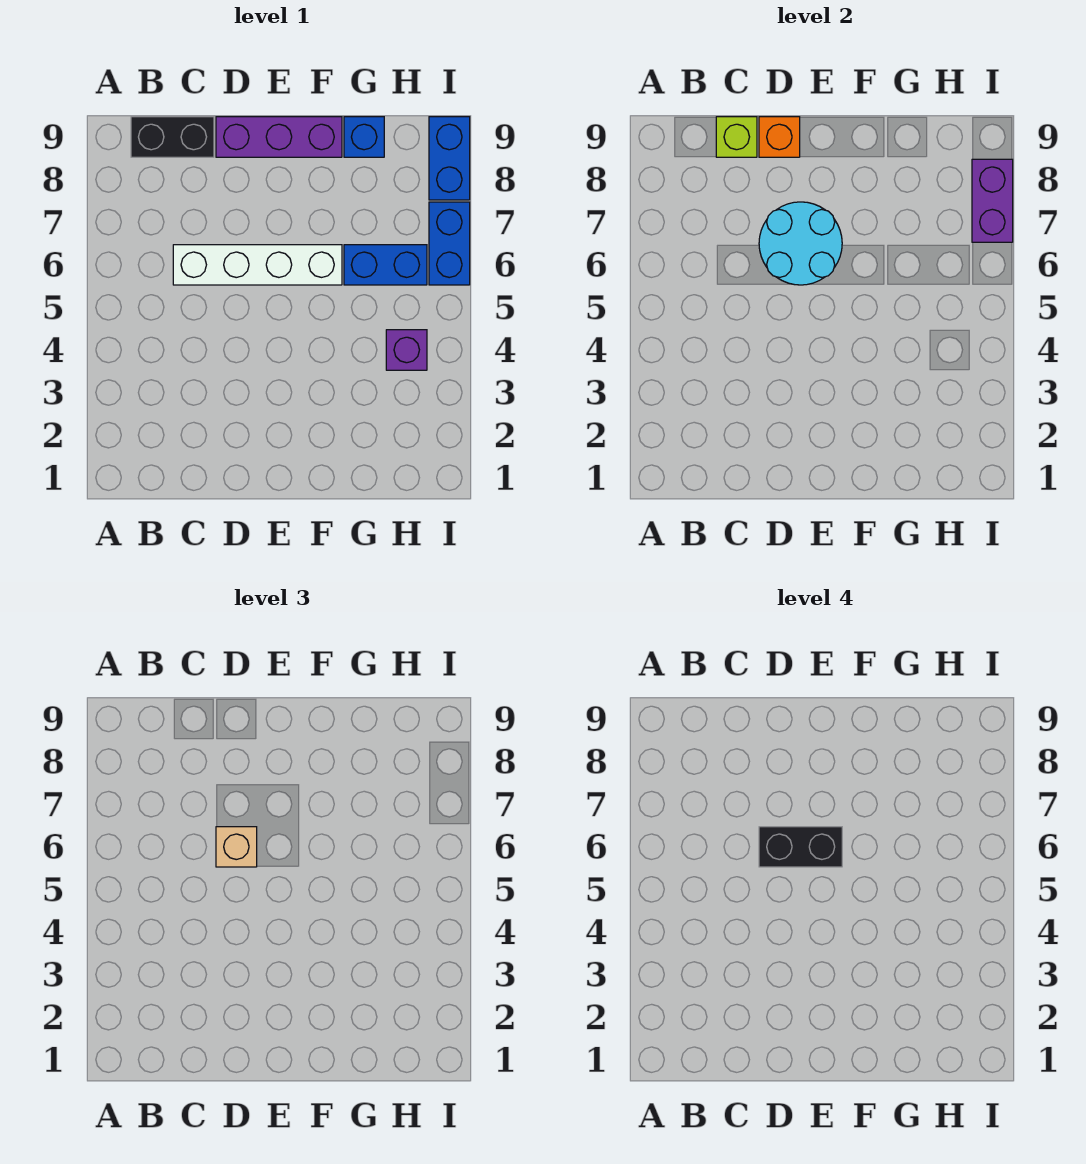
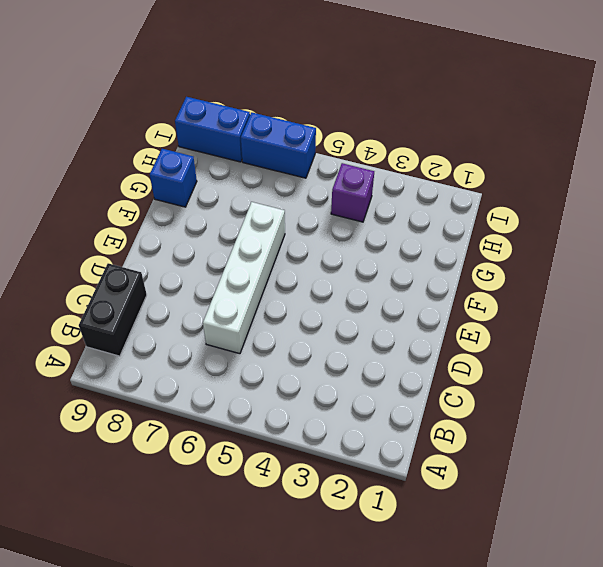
none -> purple brick D9:F9 level 1
none -> blue brick G6:H6 level 1
none -> lime brick C9 level 2

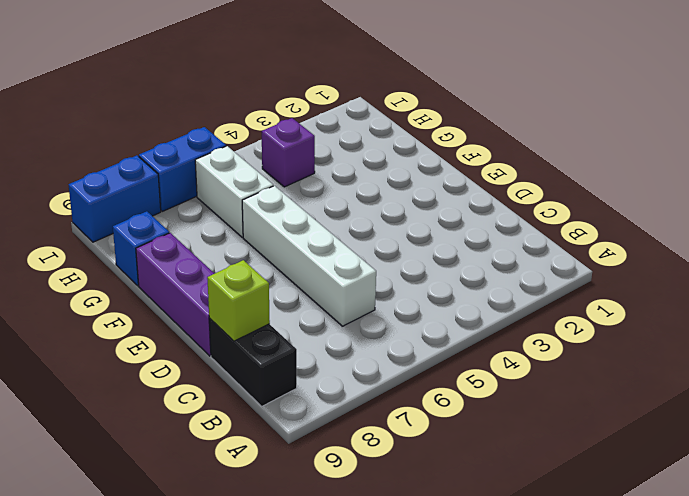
white brick G6:H6 level 1 -> blue brick G6:H6 level 1
none -> cyan round brick D6:E7 level 2
none -> orange brick D9 level 2
none -> purple brick I7:I8 level 2

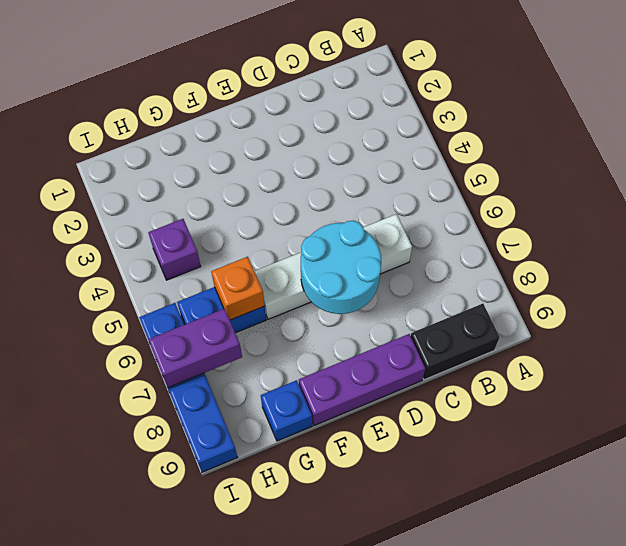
orange brick G6 level 2 -> orange brick D9 level 2
purple brick H7:I7 level 2 -> purple brick I7:I8 level 2
none -> lime brick C9 level 2
none -> tan brick D6 level 3
none -> black brick D6:E6 level 4

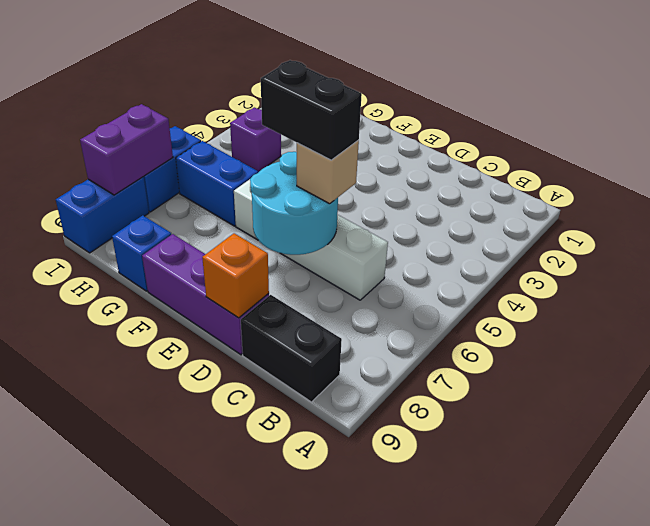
none -> lime brick C9 level 2

